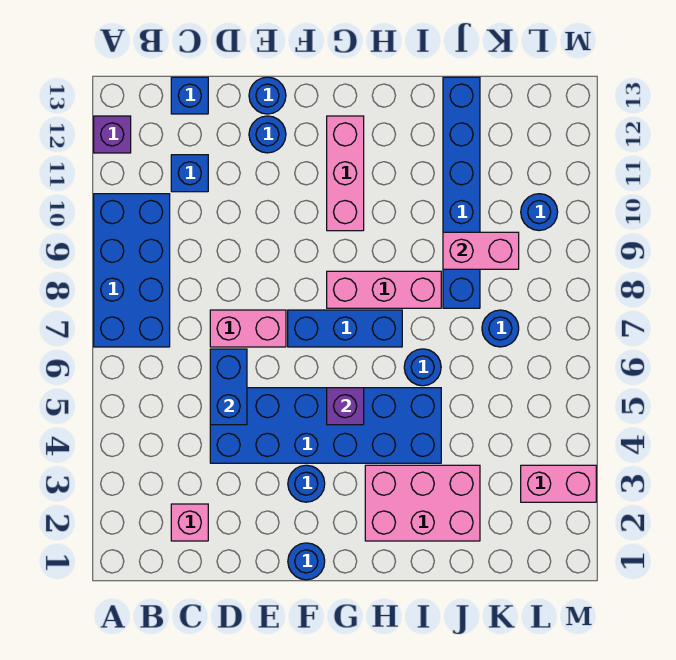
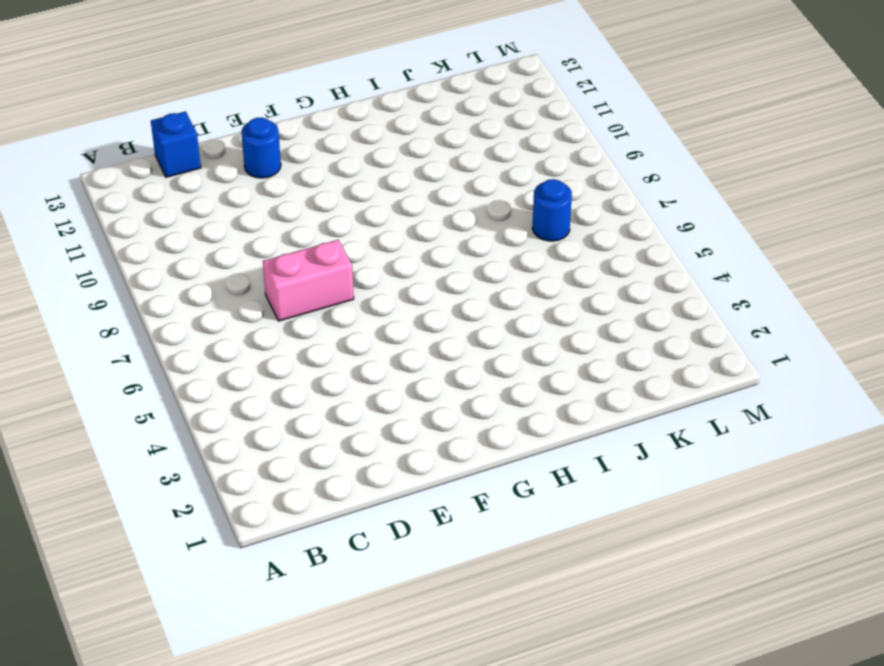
none -> blue brick A7:B10 level 1
none -> purple brick A12 level 1
none -> pink brick C2 level 1

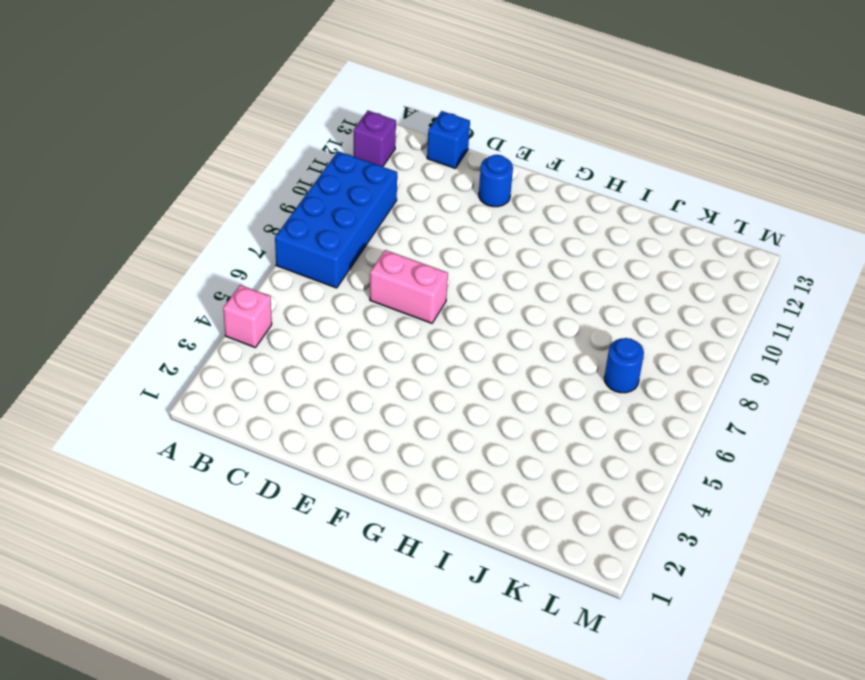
pink brick A4 level 1 -> pink brick C2 level 1
none -> blue brick C11 level 1
none -> blue brick D4:I5 level 1
none -> blue round brick E13 level 1

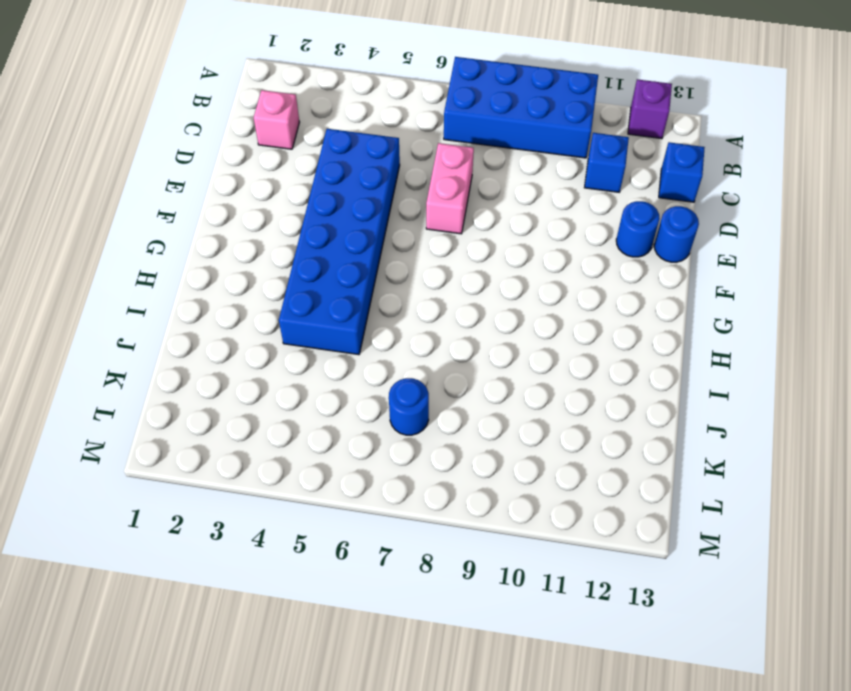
none -> blue round brick F1 level 1
none -> blue round brick F3 level 1
none -> blue brick F7:H7 level 1

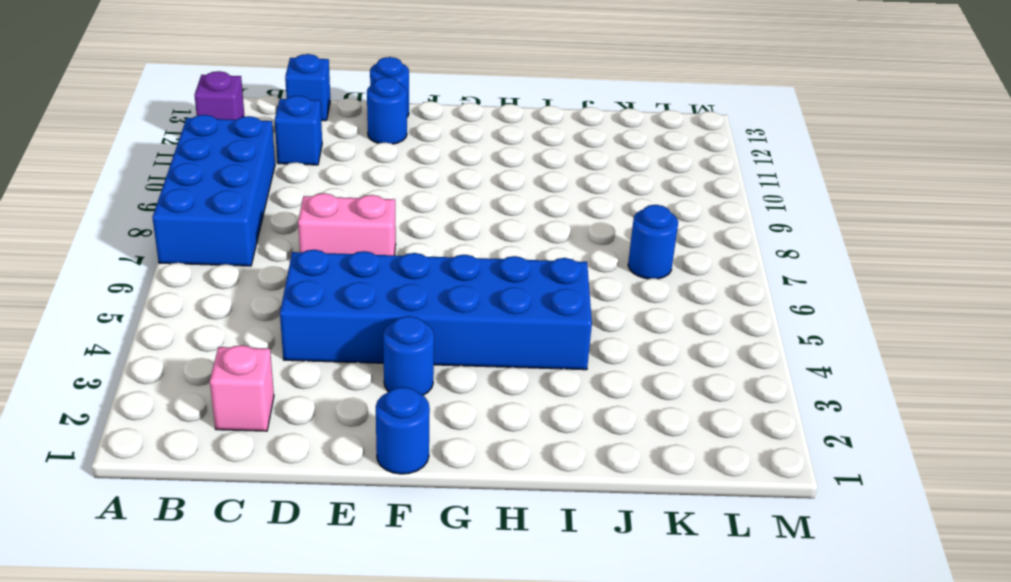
none -> blue brick F7:H7 level 1
none -> pink brick G8:I8 level 1
none -> pink brick G10:G12 level 1

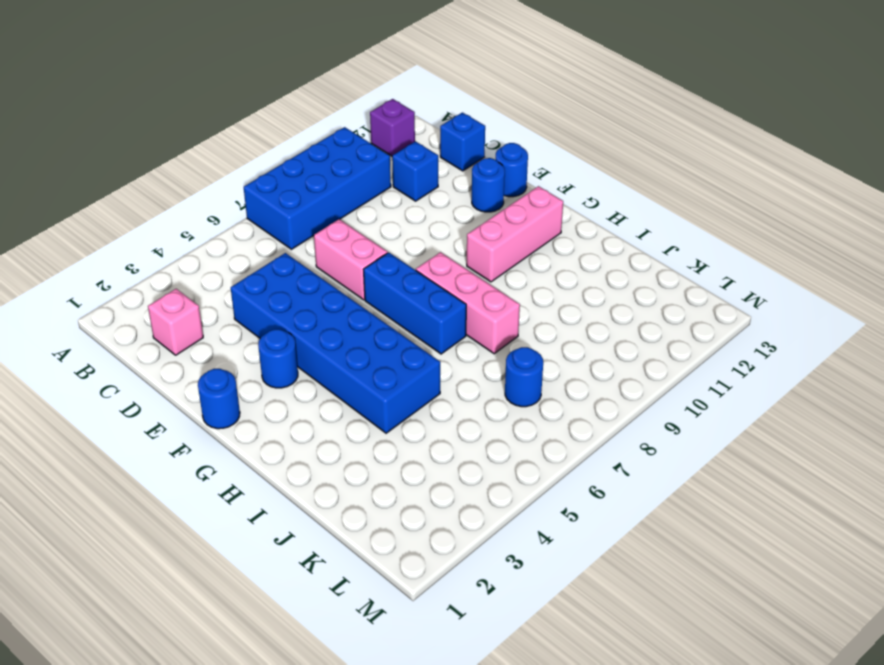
none -> pink brick H2:J3 level 1
none -> blue round brick I6 level 1
none -> blue brick J8:J13 level 1

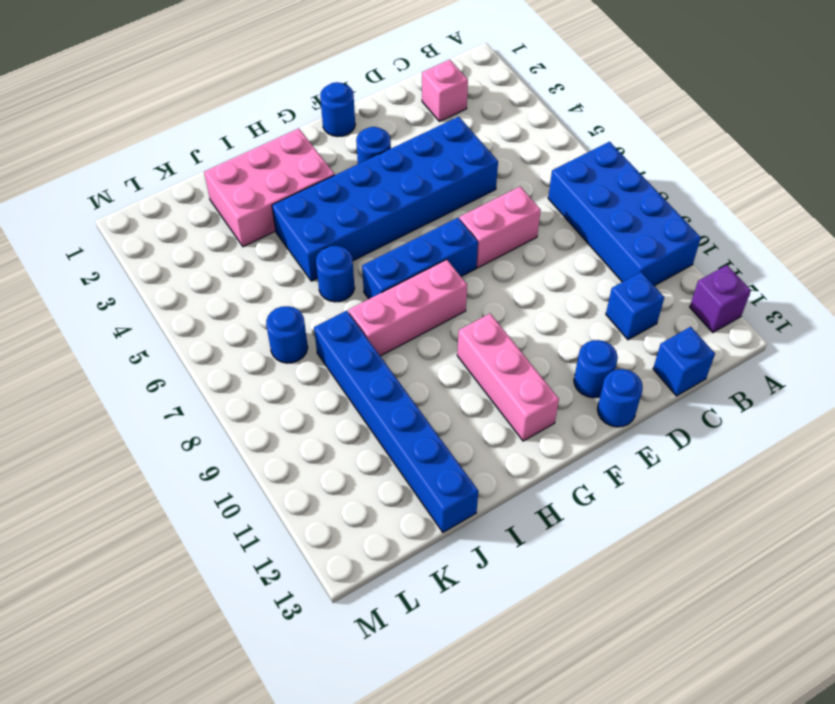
none -> pink brick L3:M3 level 1
none -> blue round brick L10 level 1
none -> blue brick D5:D6 level 2

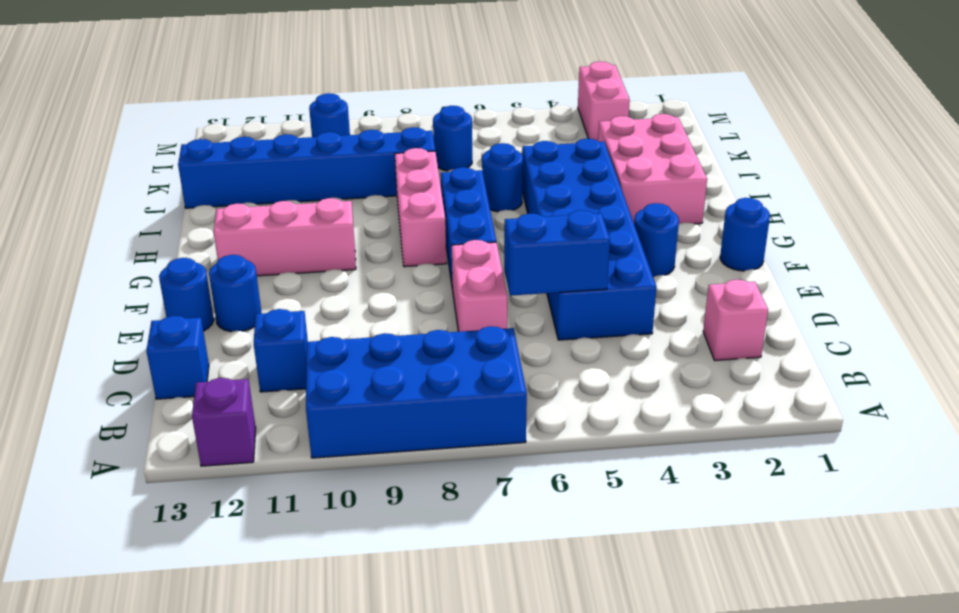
none -> purple brick G5 level 2
none -> pink brick J9:K9 level 2

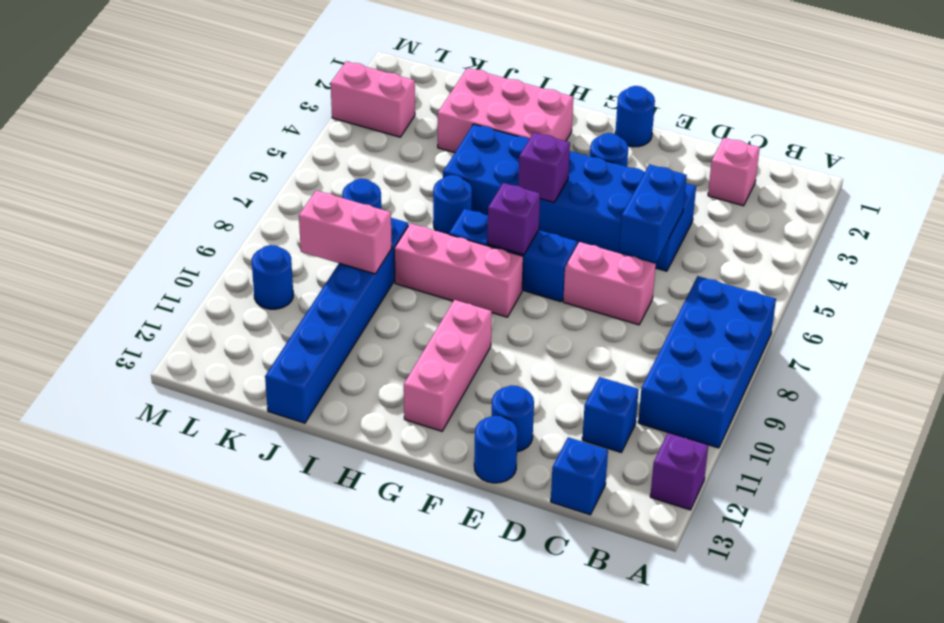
purple brick G7 level 2 -> none

